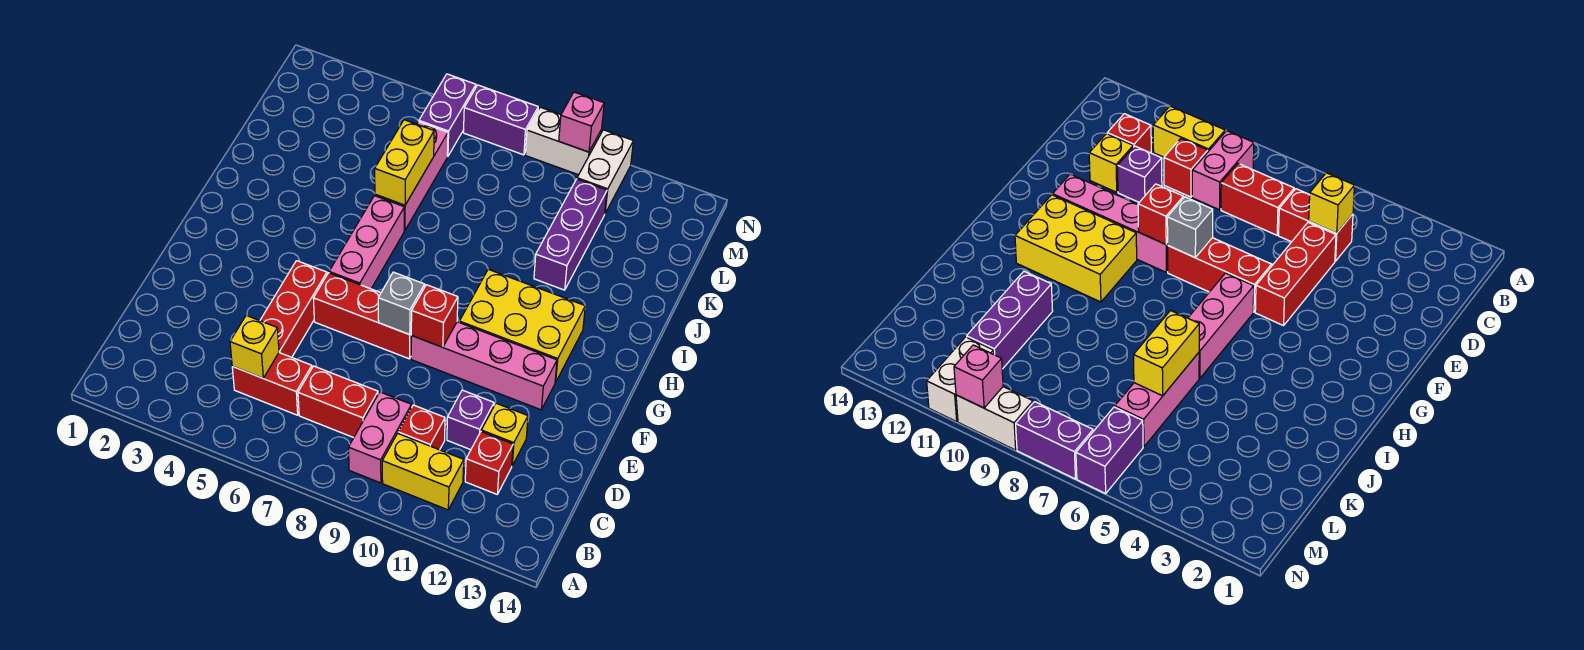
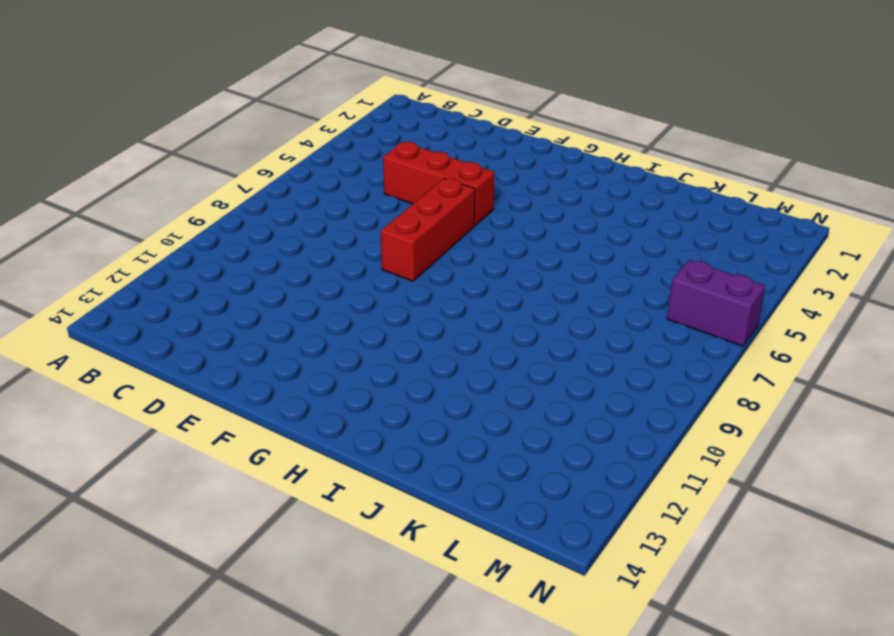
none -> pink brick B9:C9 level 1
none -> yellow brick B10:B11 level 1
none -> red brick C5:C6 level 1

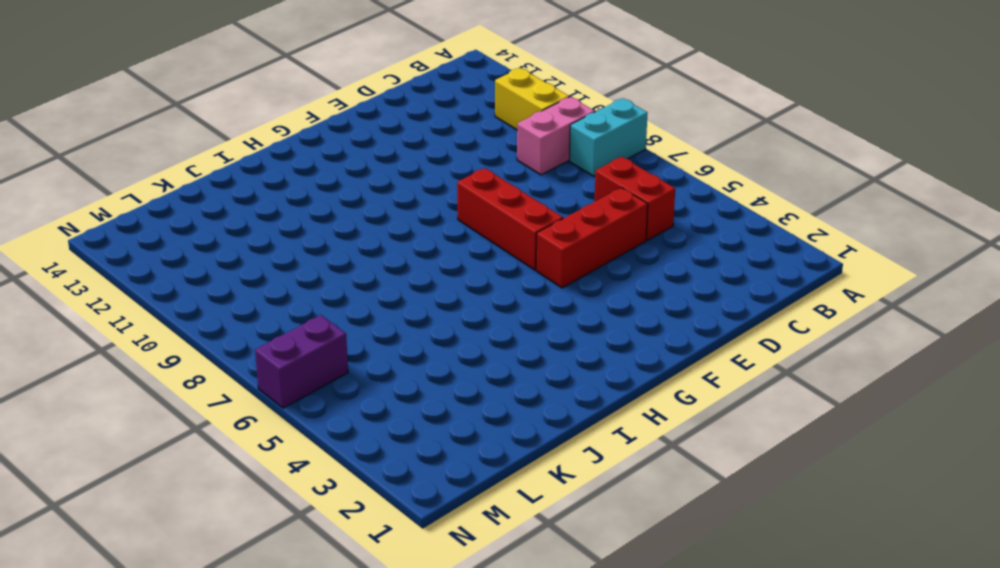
cyan brick A8:B8 level 1 -> none
none -> red brick C7:C8 level 1
none -> red brick C10 level 1
none -> red brick C12 level 1

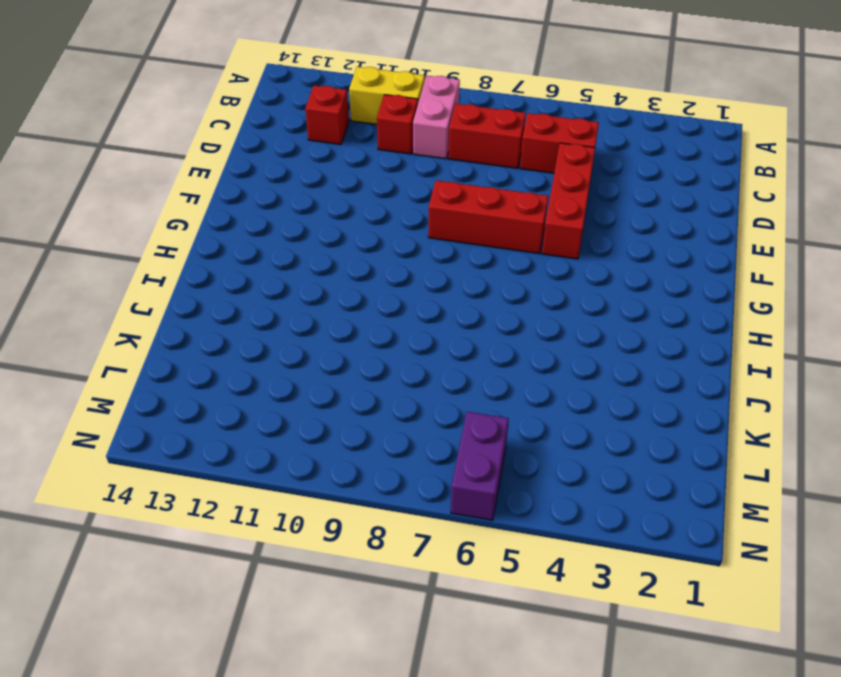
none -> purple brick D11 level 1
none -> yellow brick D12 level 1
none -> pink brick F9:F12 level 1

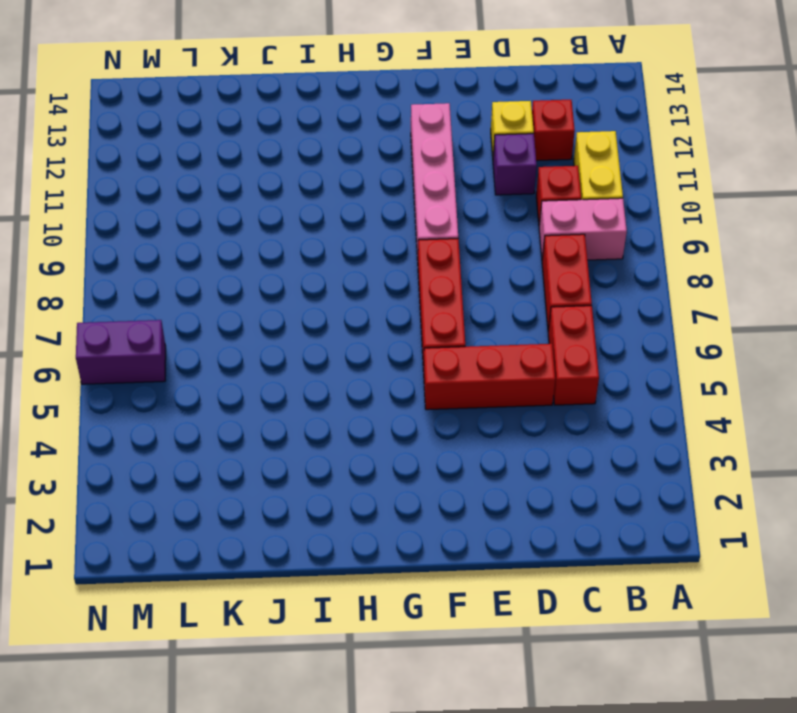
none -> pink brick G6:I6 level 1
none -> yellow brick G10:H12 level 1
none -> pink brick J6:L6 level 1

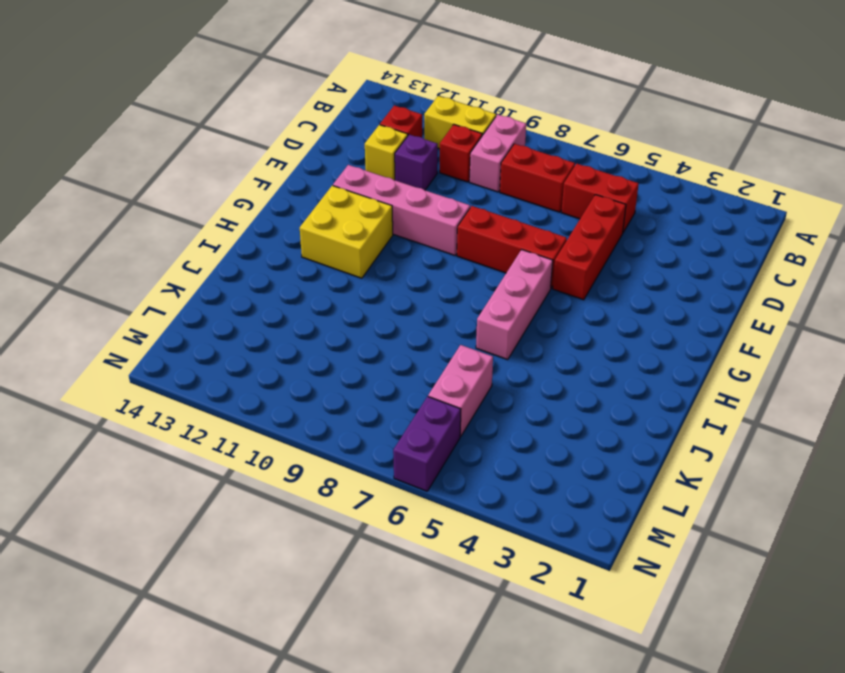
yellow brick G11:H12 level 1 -> yellow brick G10:H12 level 1
pink brick K6:L6 level 1 -> pink brick J6:L6 level 1
none -> purple brick J11:L11 level 1
none -> white brick M11:N11 level 1
none -> purple brick N7:N8 level 1

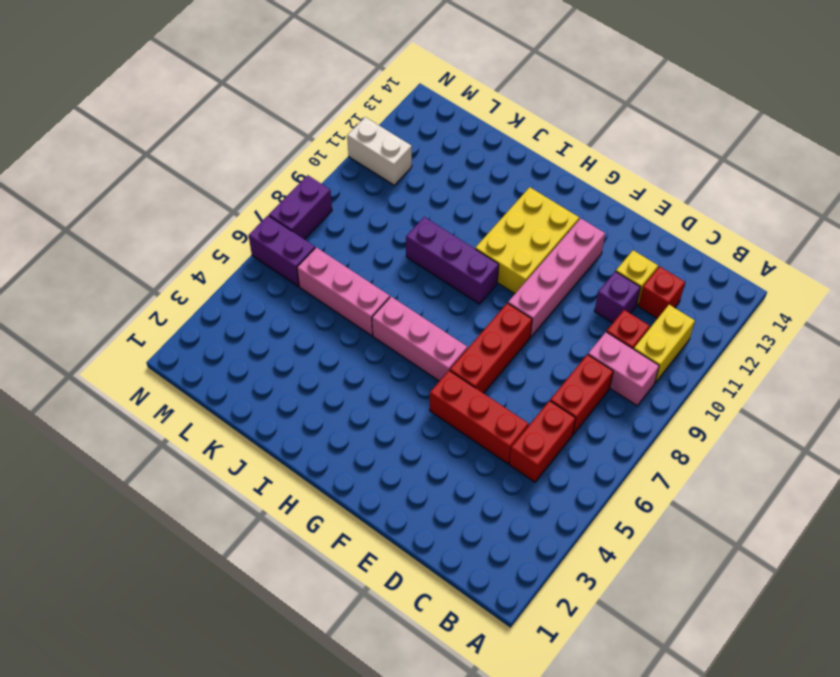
purple brick H9:J9 level 1 -> purple brick J11:L11 level 1
none -> white brick N9:N10 level 1
none -> yellow brick C5 level 2
none -> grey brick F8 level 2

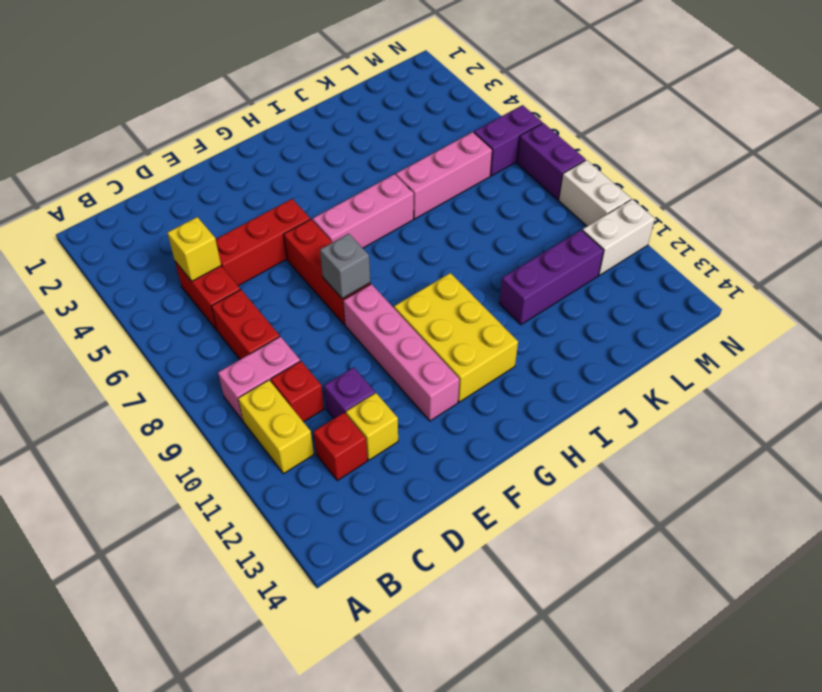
none -> red brick F9 level 2
none -> yellow brick J6:K6 level 2
none -> pink brick N10 level 2

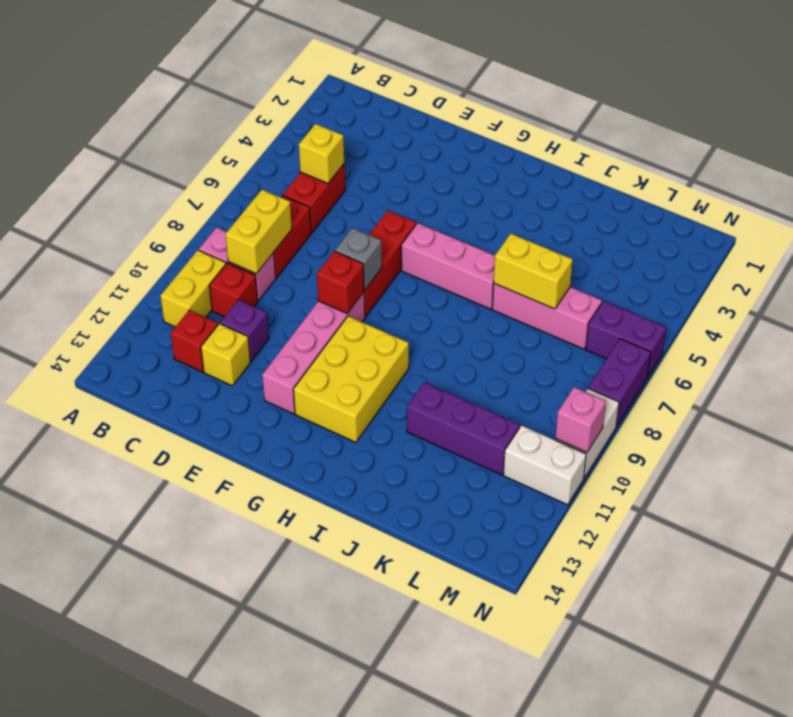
yellow brick C8:C9 level 2 -> none
none -> red brick D5:F5 level 1

